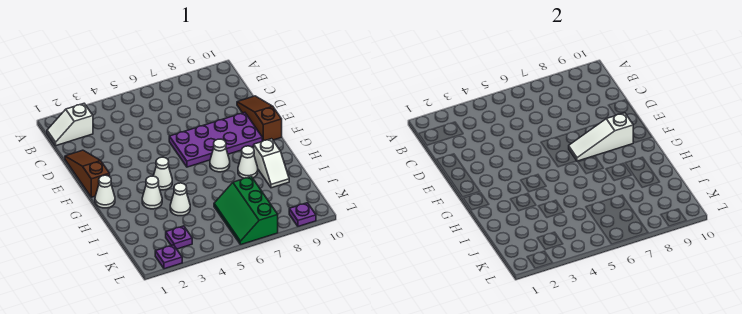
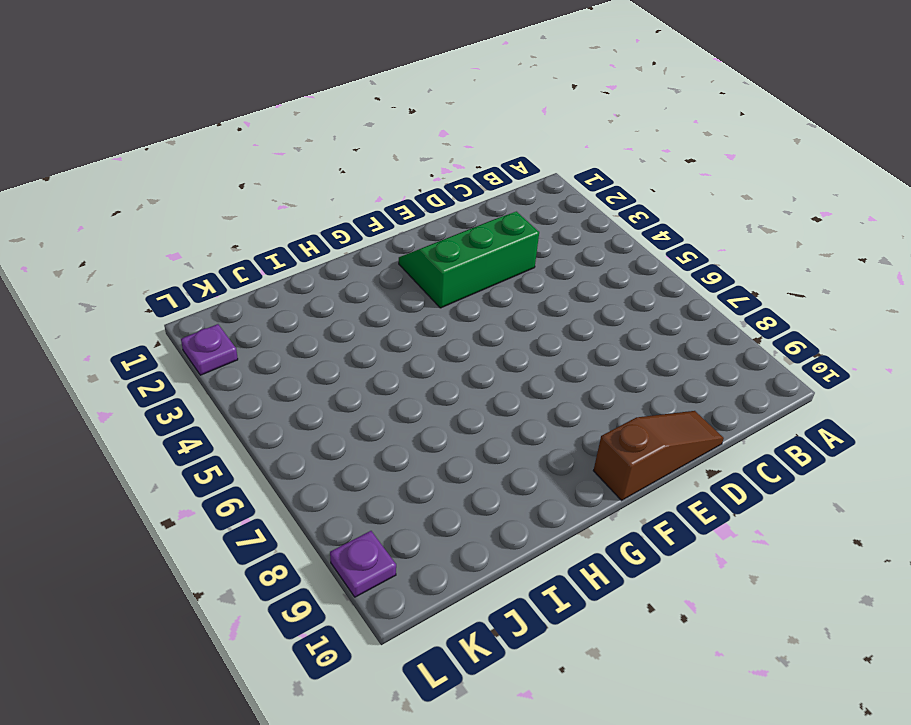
green slope D2:F3 level 1 top 3 -> green slope J6:L7 level 1 top 7
none -> white slope B1:B2 level 1 top 2
none -> brown slope D1:F1 level 1 top F
none -> purple plate E6:F9 level 1

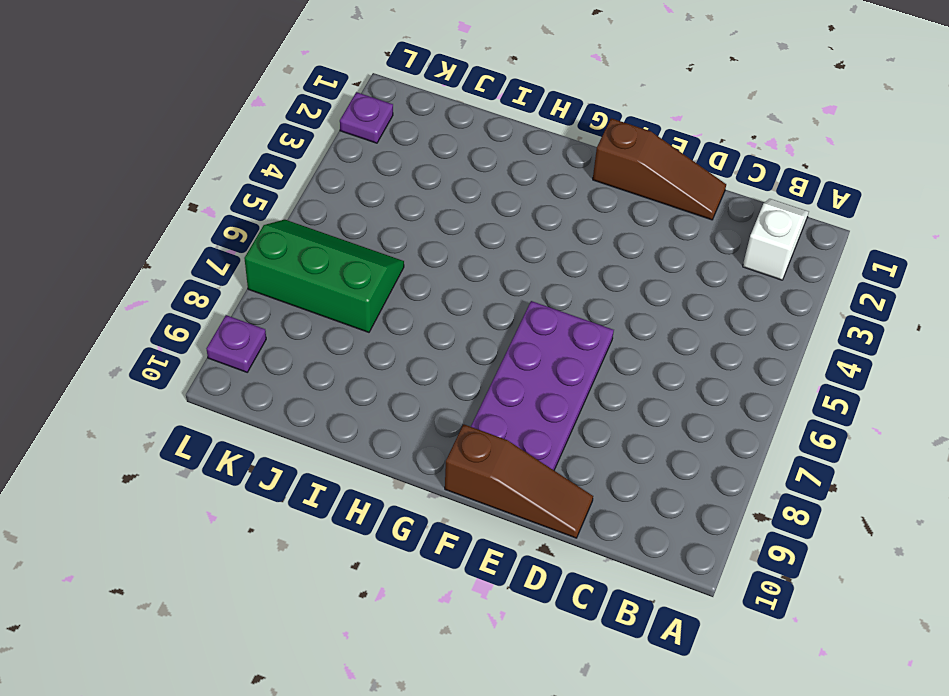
none -> white cone G1 level 1
none -> white cone G4 level 1
none -> white cone G7 level 1

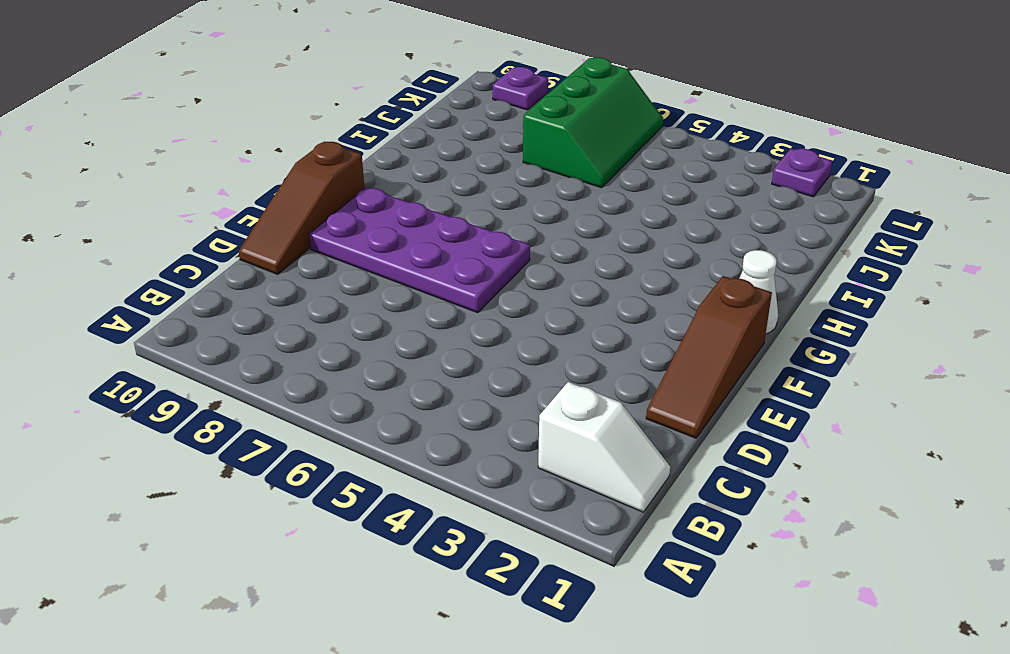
none -> white cone G4 level 1
none -> white cone G7 level 1
none -> white cone H3 level 1

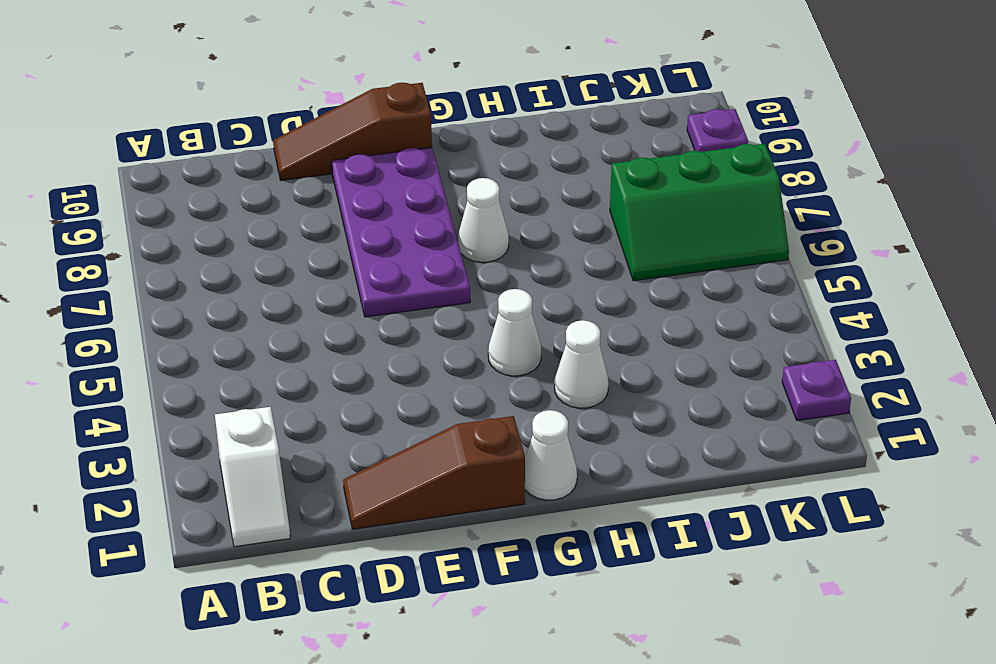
none -> white cone H8 level 1
none -> white slope H9:I9 level 1 top H
none -> white cone I4 level 1

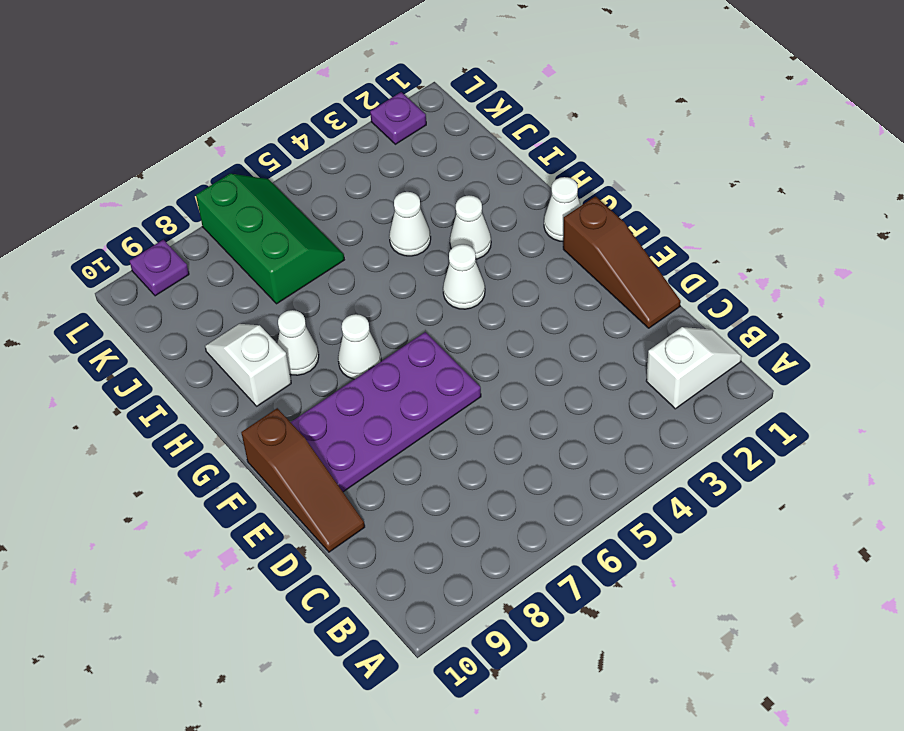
none -> purple plate K3 level 1
none -> white slope F7:F9 level 2 top 9

